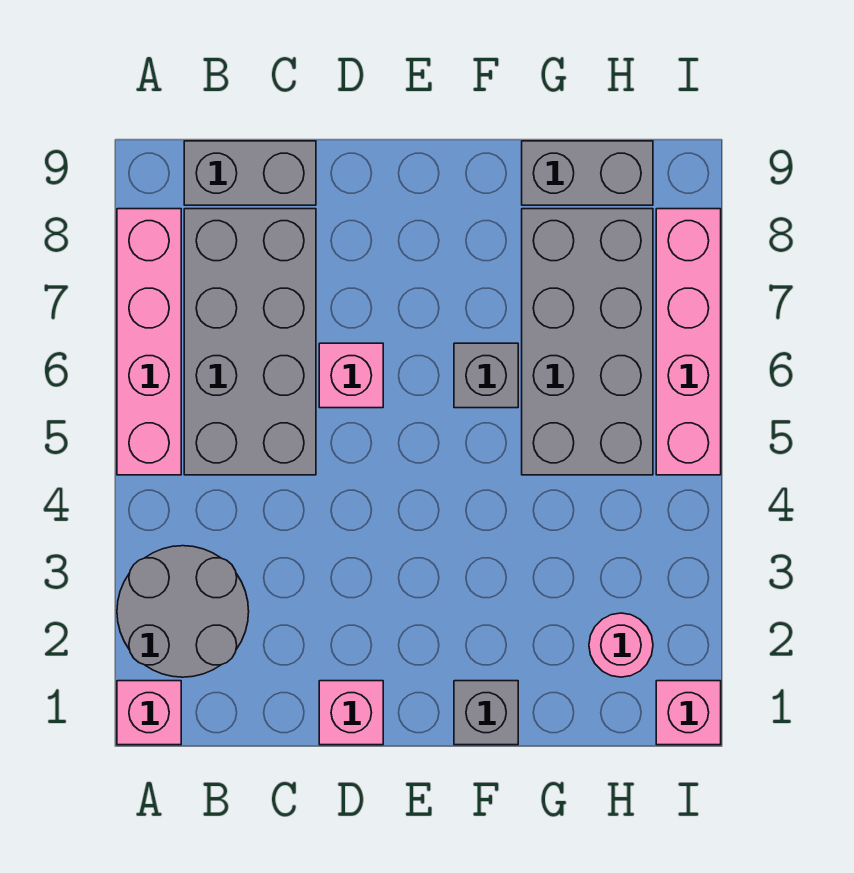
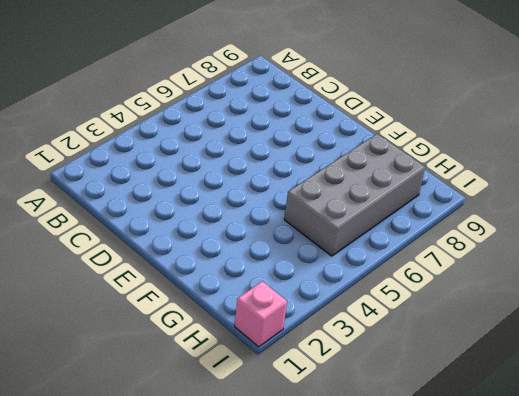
none -> pink brick A1 level 1
none -> grey round brick A2:B3 level 1
none -> pink brick A5:A8 level 1

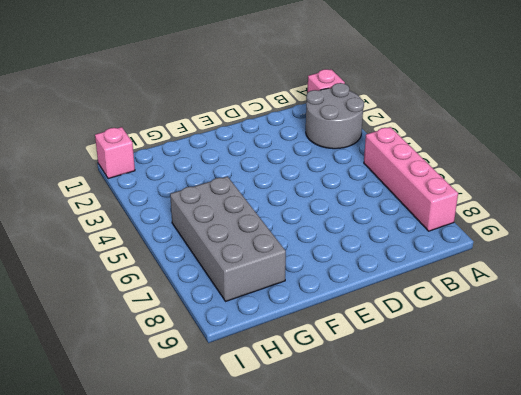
none -> grey brick B5:C8 level 1
none -> grey brick B9:C9 level 1
none -> pink brick D1 level 1

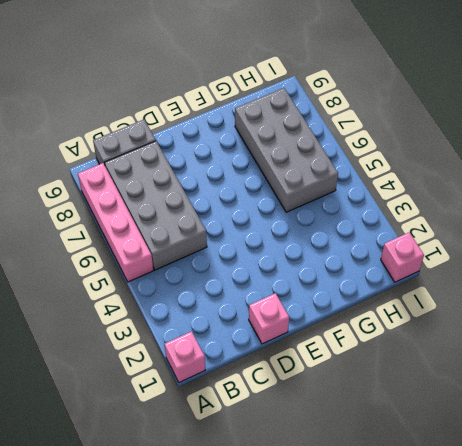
none -> grey round brick A2:B3 level 1
none -> pink brick D6 level 1
none -> grey brick F1 level 1

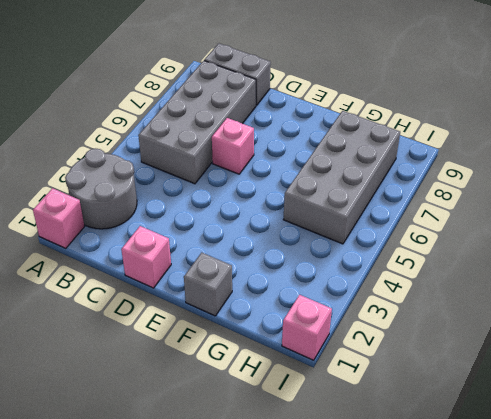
none -> pink brick A5:A8 level 1
none -> grey brick F6 level 1
none -> grey brick G9:H9 level 1

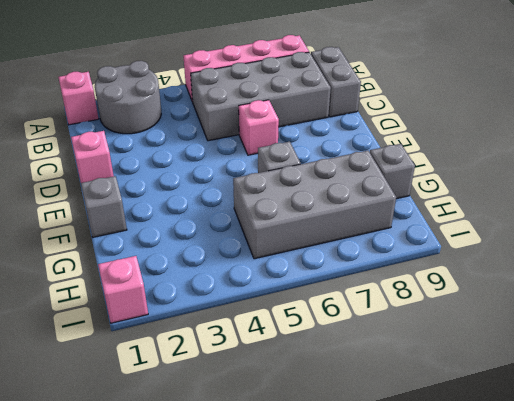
grey brick G9 level 1 -> grey brick G9:H9 level 1
none -> pink round brick H2 level 1
none -> pink brick I5:I8 level 1

